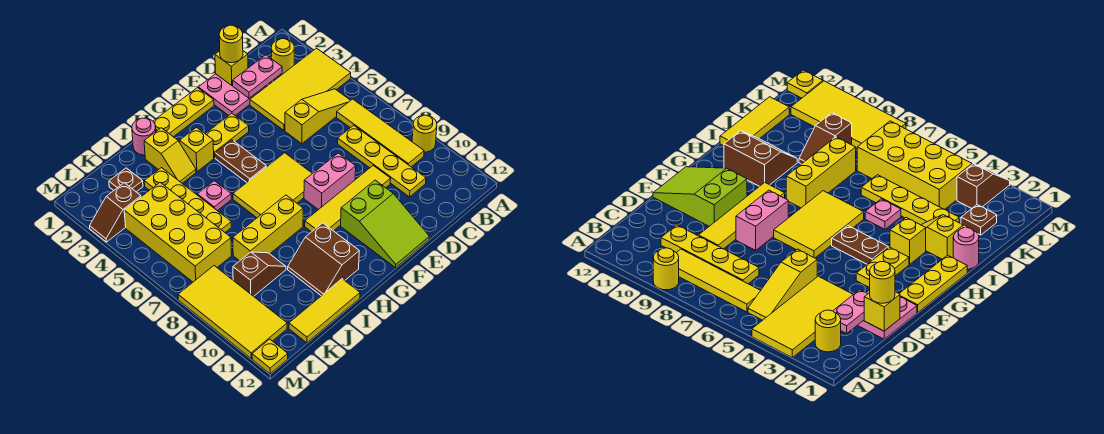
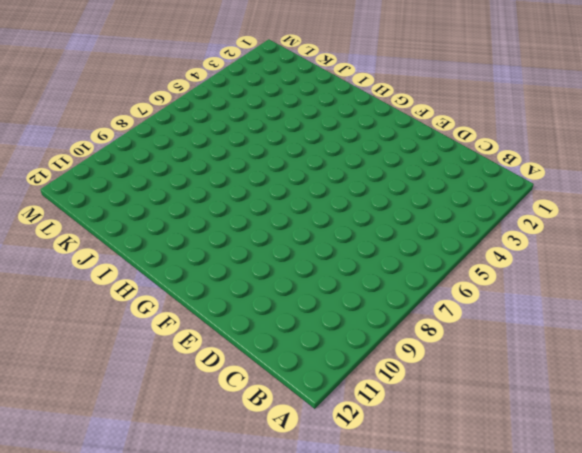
none -> yellow tile A3:D4 level 1
none -> yellow round brick A9 level 1
none -> yellow round brick B2 level 1
none -> yellow slope B5:D5 level 1 top D

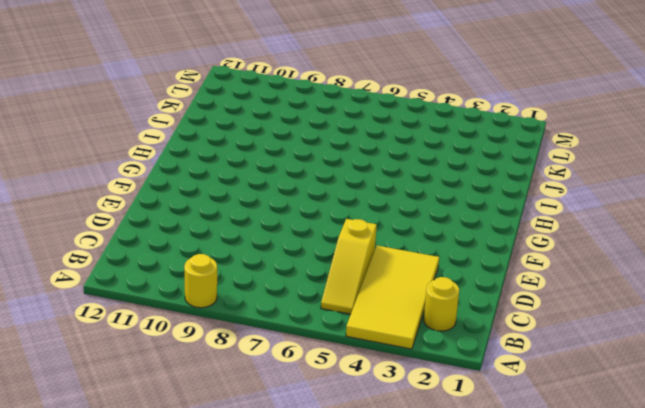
none -> yellow tile B6:B9 level 1
none -> yellow plate C7:C10 level 1
none -> pink plate D1:E2 level 1
none -> yellow tile D9:G9 level 1

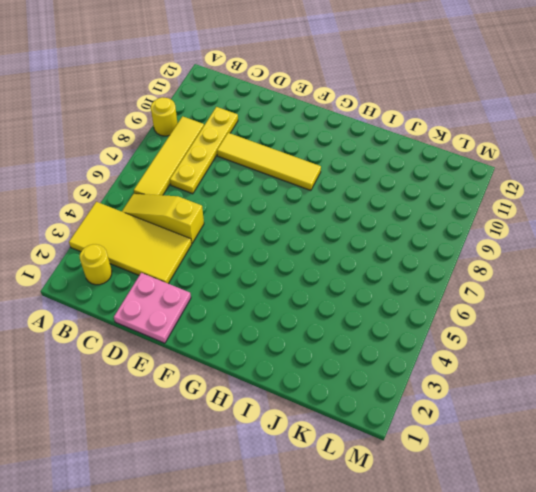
none -> pink brick E8:F8 level 1
none -> lime slope E10:F12 level 1 top 10
none -> yellow plate F1:H1 level 1
none -> yellow plate F3:G3 level 1

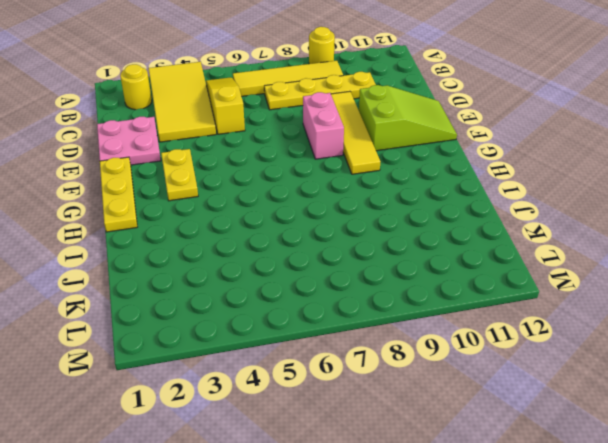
none -> yellow tile F6:H7 level 1
none -> brown plate G4:G5 level 1
none -> yellow brick H3 level 1
none -> yellow brick H8:J8 level 1

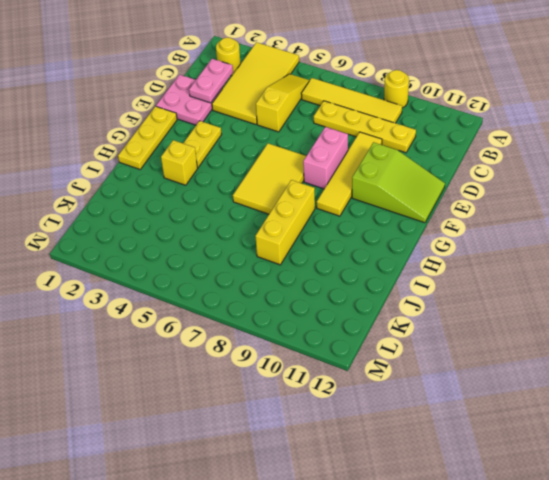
none -> brown plate G4:G5 level 1
none -> brown slope H10:I11 level 1 top H
none -> pink round brick I1 level 1
none -> yellow slope I2:I3 level 1 top 2

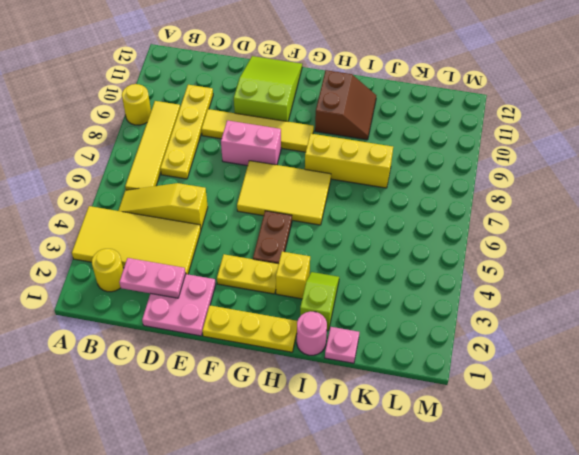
lime slope I2:I3 level 1 top 2 -> yellow slope I2:I3 level 1 top 2
pink plate J1 level 1 -> pink plate I5 level 1
none -> yellow tile I12:K12 level 1
none -> yellow plate J3:J6 level 1
none -> brown slope J9:K9 level 1 top K
none -> brown plate K2 level 1

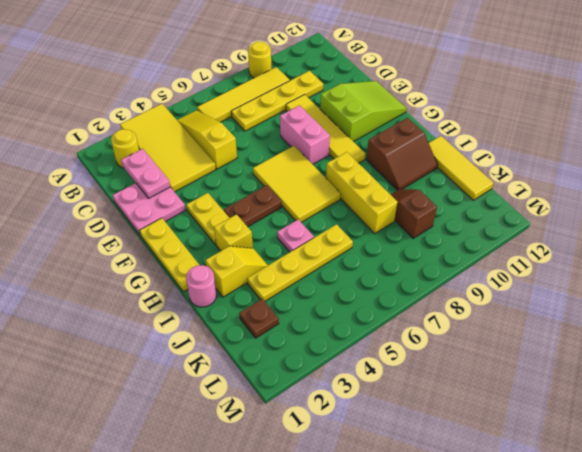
none -> yellow brick K4:L7 level 1
none -> brown slope L3:M3 level 1 top L
none -> yellow tile L8:M11 level 1
none -> yellow plate M12 level 1

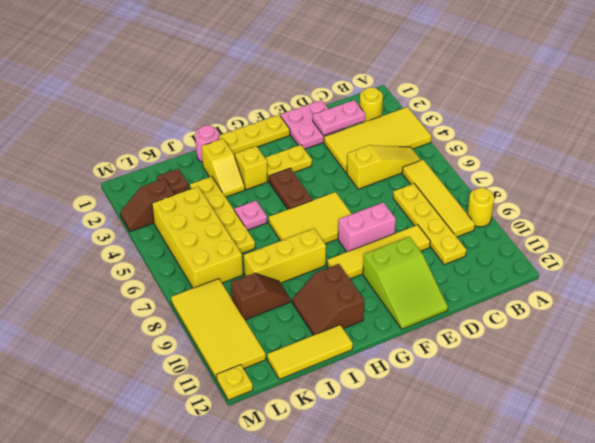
none -> yellow brick D1 level 2
none -> yellow round brick D1 level 3

